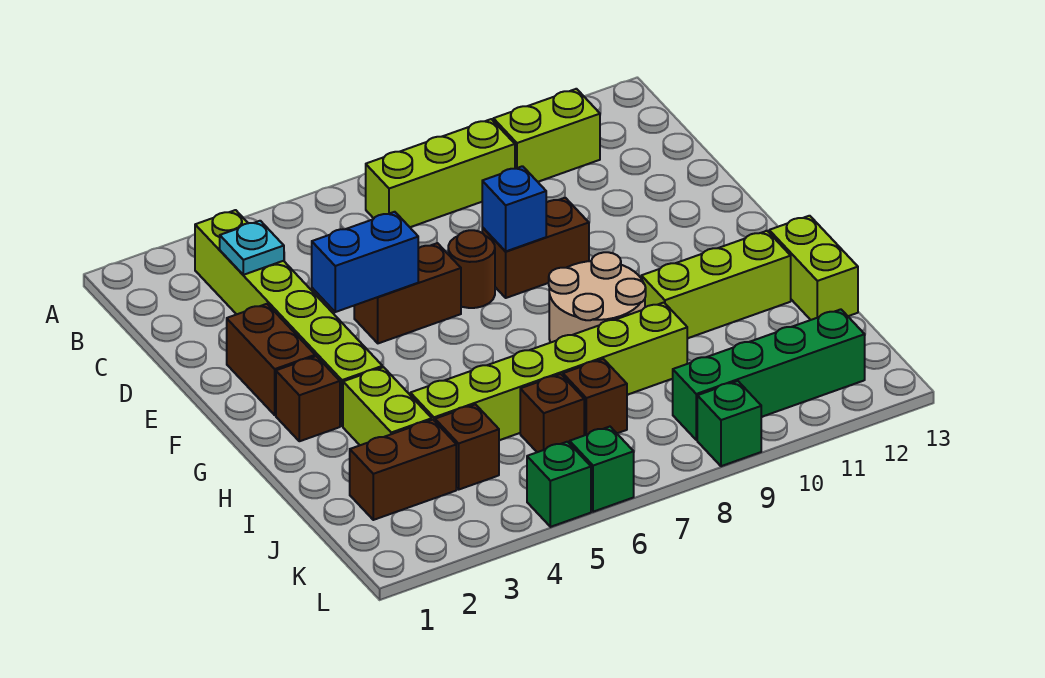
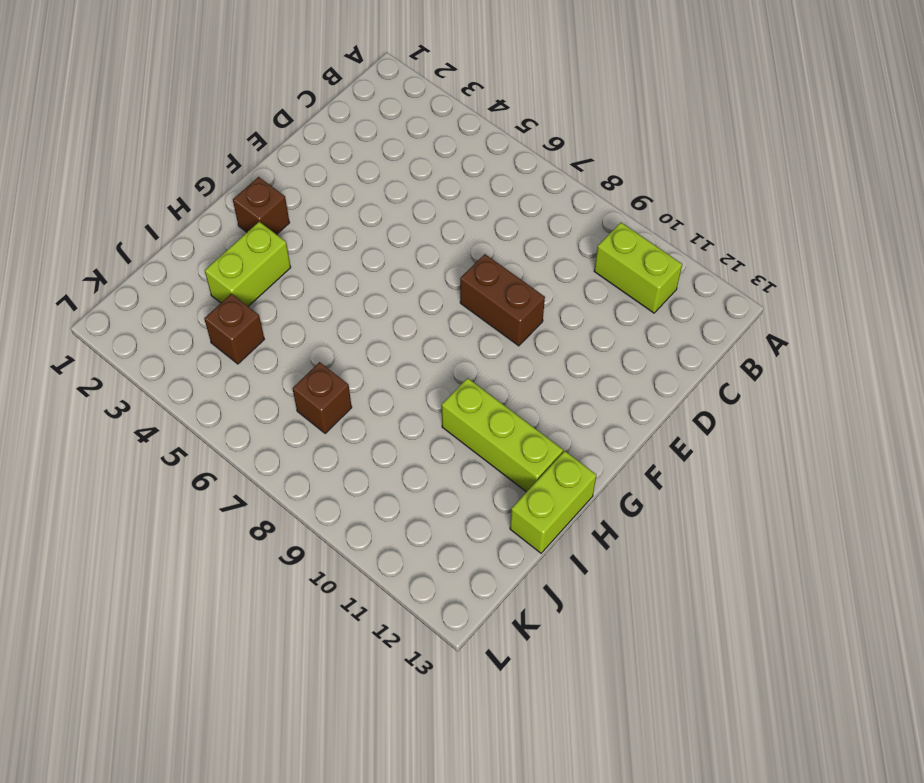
none -> lime brick B3:G3 level 1
none -> lime brick B7:B9 level 1
none -> brown brick E2:F2 level 1

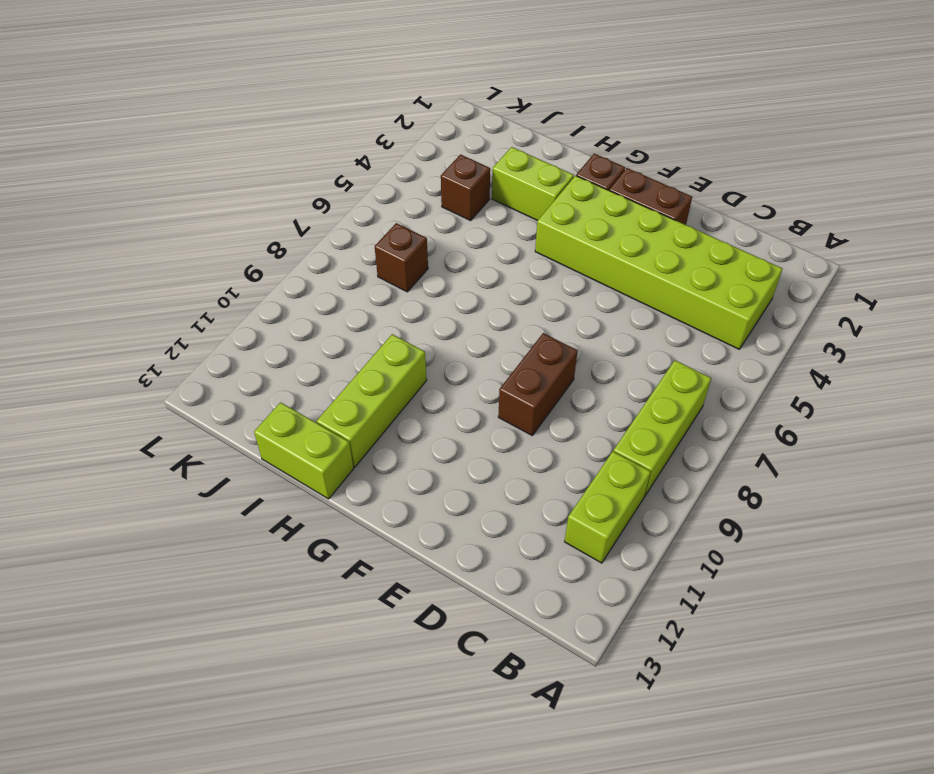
lime brick B3:G4 level 1 -> lime brick B3:G3 level 1
none -> brown brick E5:E6 level 1
none -> brown round brick E7 level 1
none -> tan round brick G8:H9 level 1

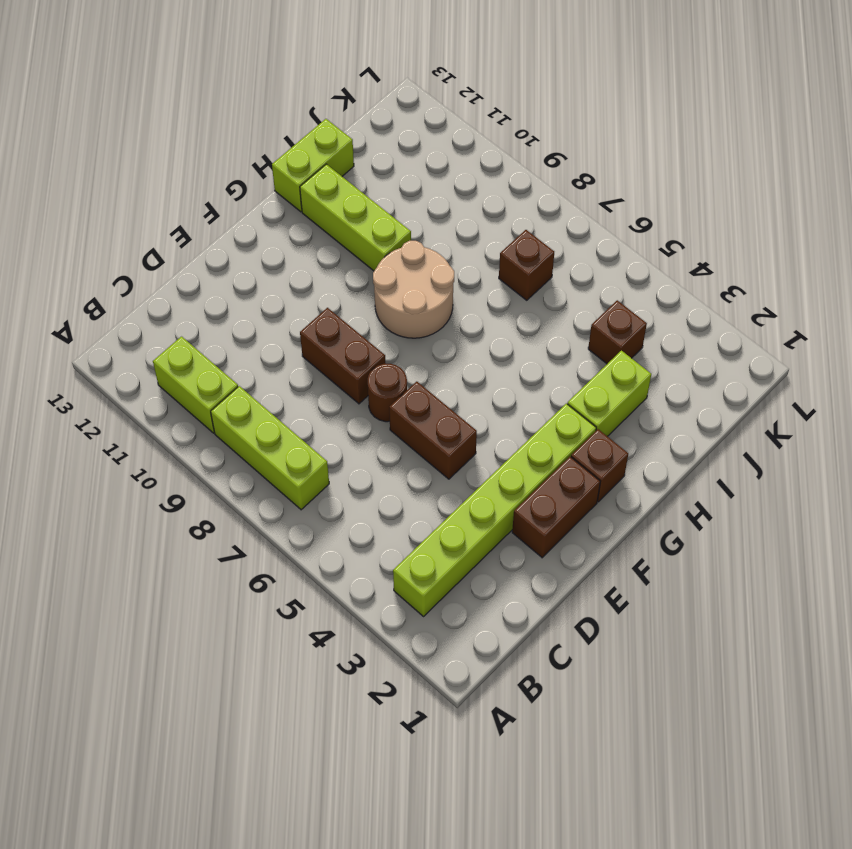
none -> lime brick I4:I9 level 1
none -> brown brick J2:J3 level 1
none -> brown brick J6 level 1

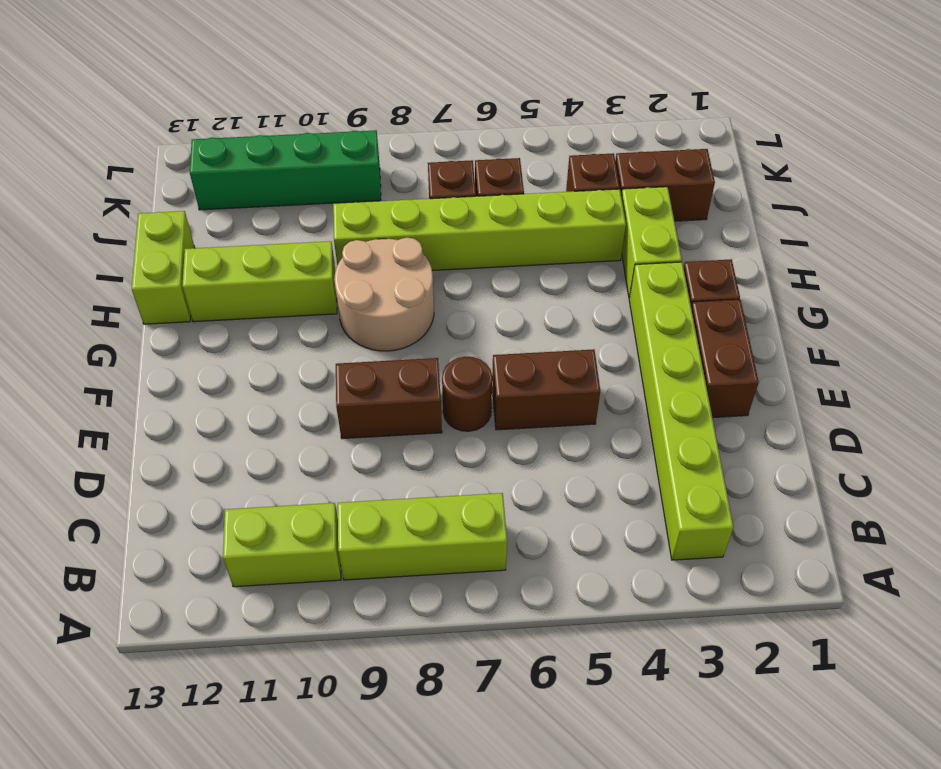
none -> green brick L5 level 1
none -> green brick L6 level 1
none -> green brick L9 level 1

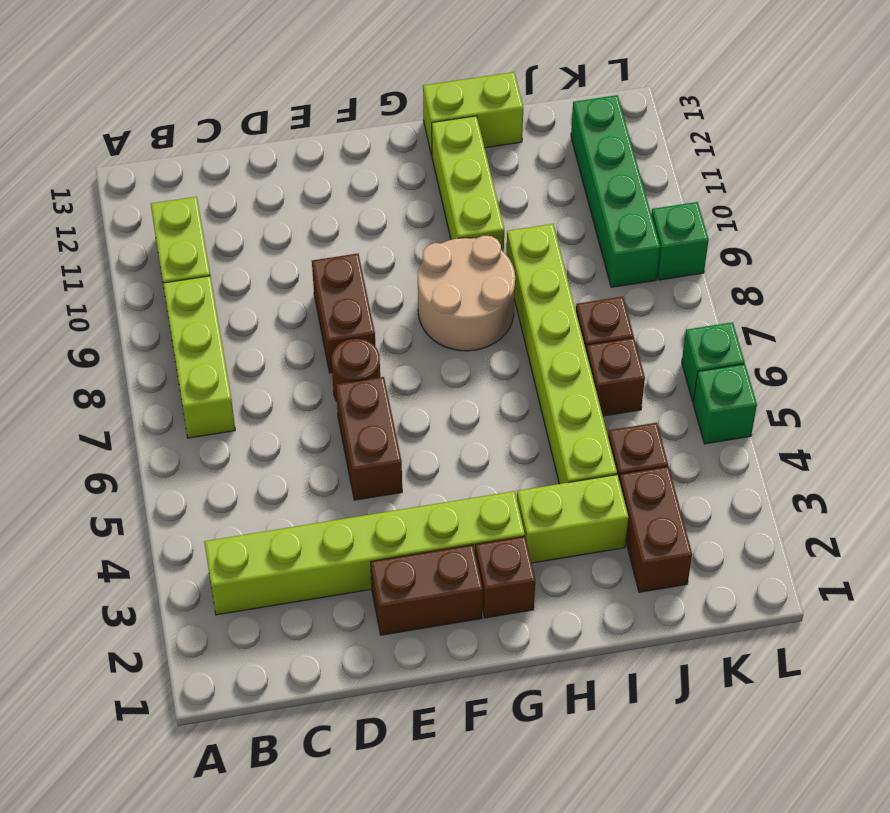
none -> cyan plate C3 level 2
none -> blue brick E4:E5 level 2
none -> blue brick E8 level 2

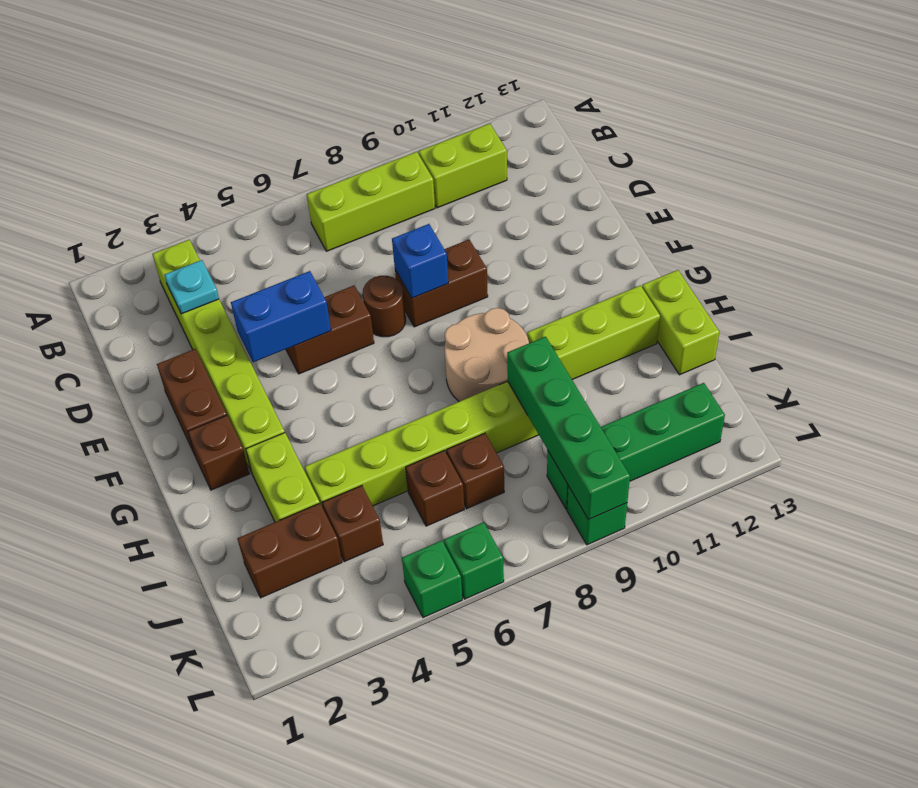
green brick I9:L9 level 2 -> none

